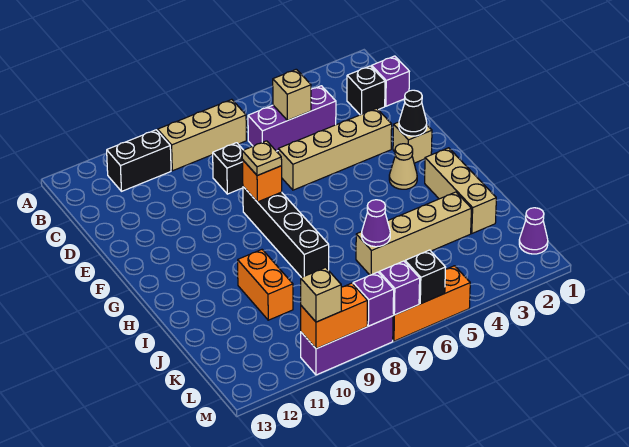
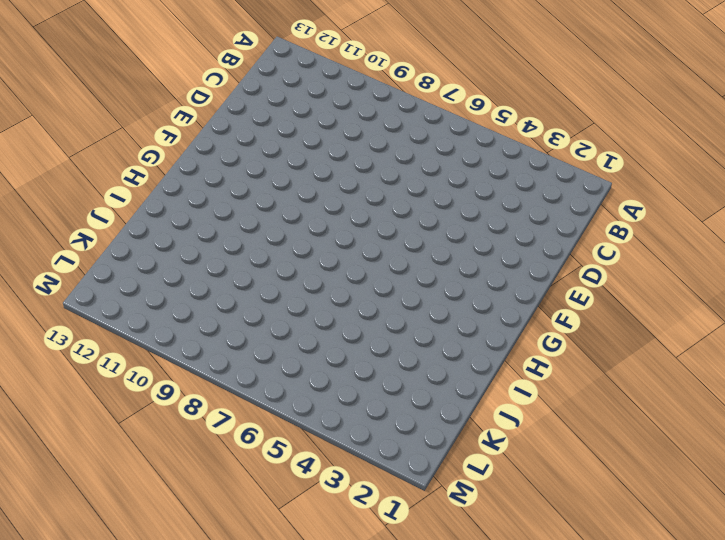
none -> tan brick B7:B9 level 1
none -> black brick B10:B11 level 1
none -> purple brick C1 level 1

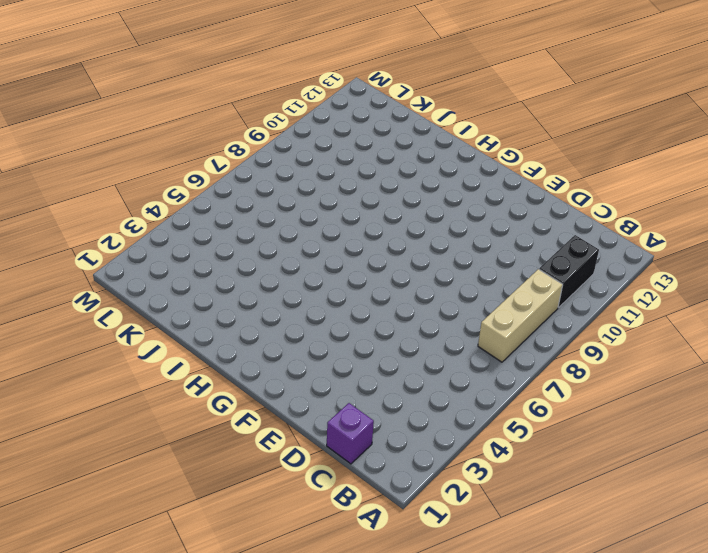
none -> black brick C2 level 1
none -> purple brick C4:C6 level 1
none -> black brick D8 level 1

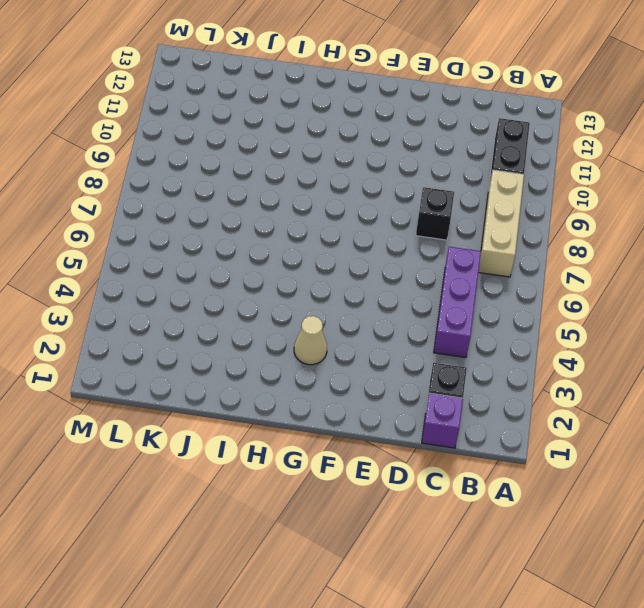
none -> tan brick E3:E6 level 1
none -> tan brick F2 level 1
none -> black brick F8:I8 level 1

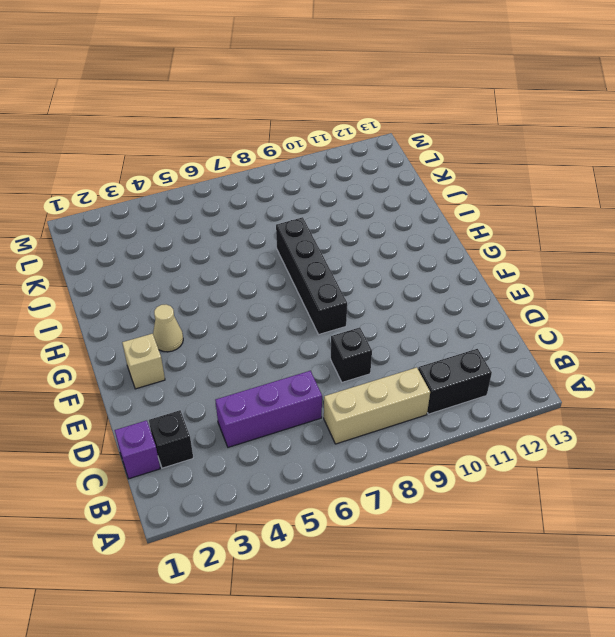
none -> tan brick E3:E6 level 1
none -> tan brick H2:J2 level 1
none -> orange brick I10:J10 level 1

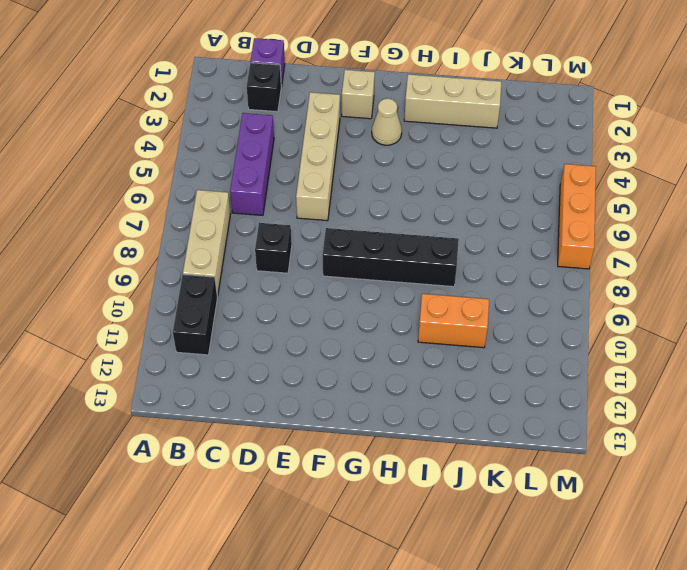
none -> tan brick J3:J6 level 1
none -> purple cone L1 level 1
none -> purple brick M8:M10 level 1

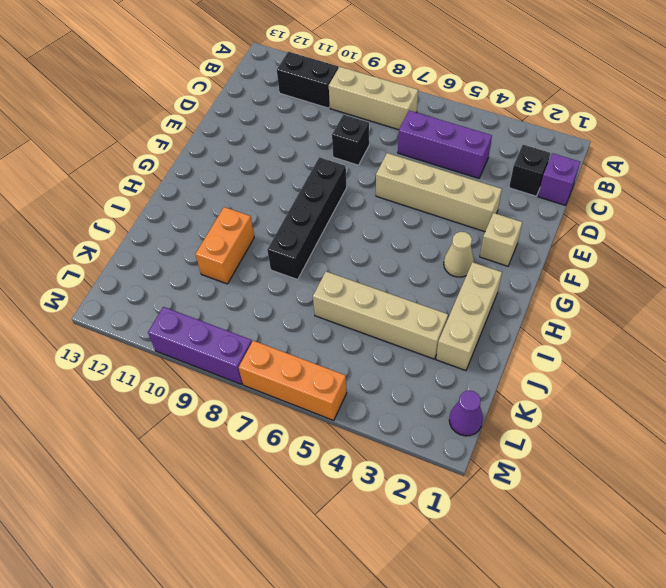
none -> tan brick C5 level 2
none -> black cone F2 level 2
none -> orange brick F8 level 2

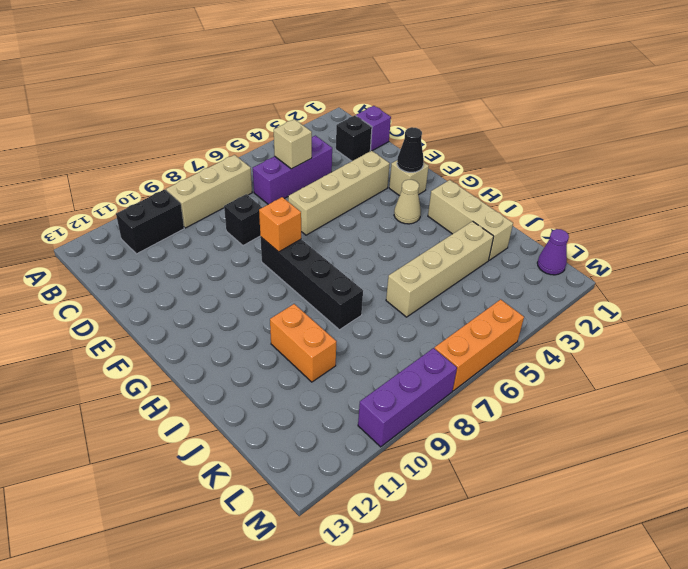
none -> purple cone J6 level 2
none -> black brick M6 level 2
none -> purple brick M7 level 2

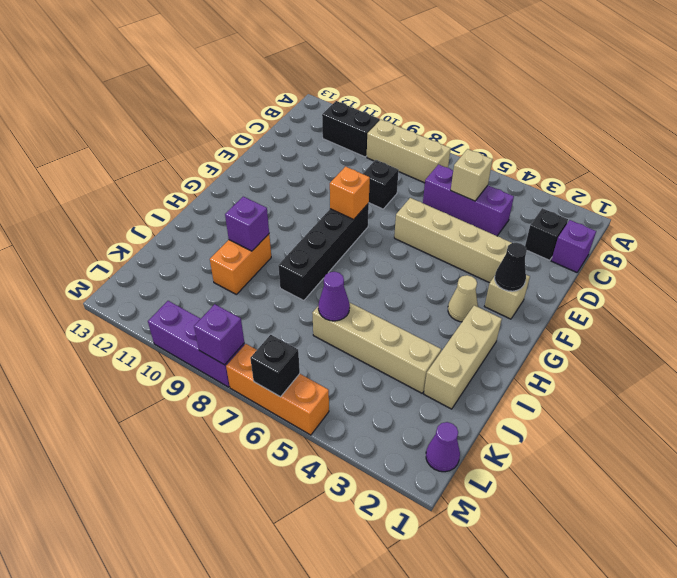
purple brick I10 level 2 -> purple brick M7 level 2
none -> orange brick M9:M10 level 2
none -> tan plate F8 level 3
none -> tan brick M10 level 3

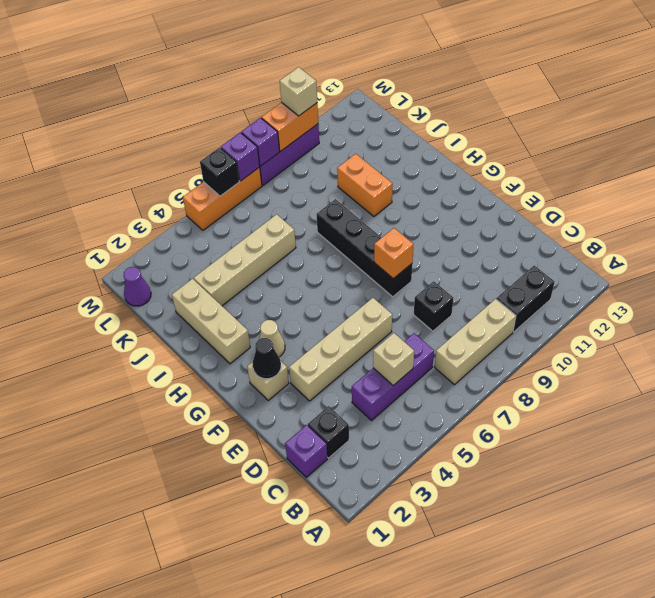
none -> purple cone J6 level 2
none -> tan plate F8 level 3

